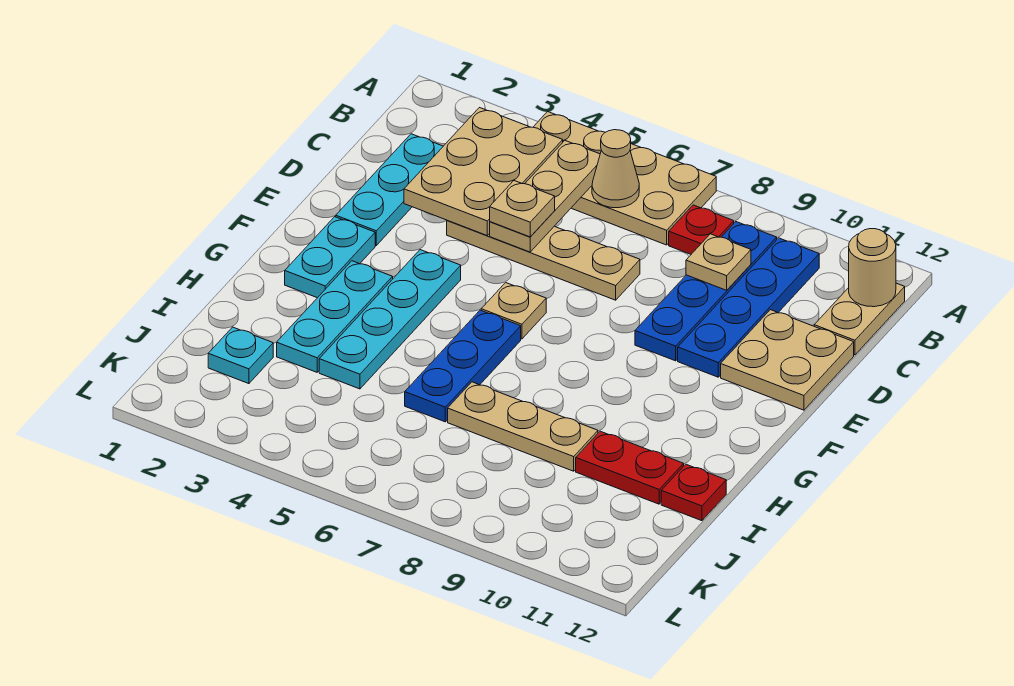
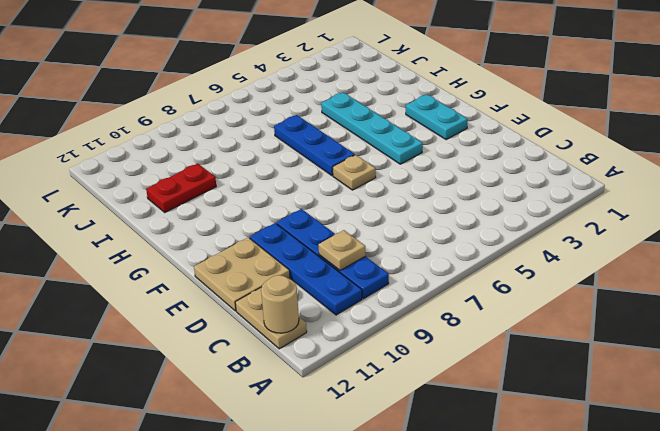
none -> tan plate A4:B7 level 1
none -> red plate B8 level 1
none -> cyan plate C2:E2 level 1

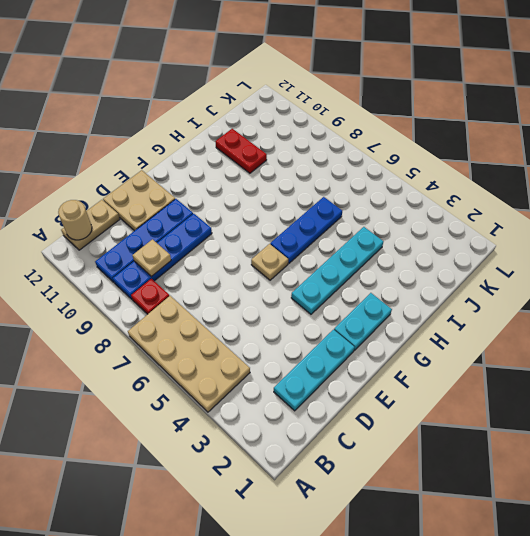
none -> tan plate D4:D7 level 1
none -> cyan plate G3:I3 level 1
none -> tan plate I7:I9 level 1

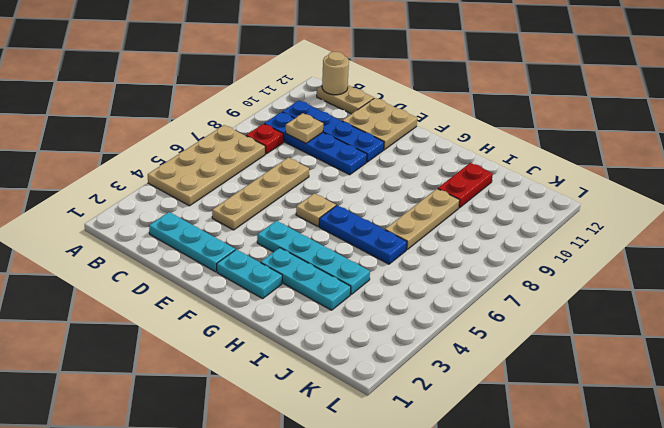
none -> red plate I12 level 1
none -> cyan plate J2 level 1
none -> tan plate B3:D4 level 2

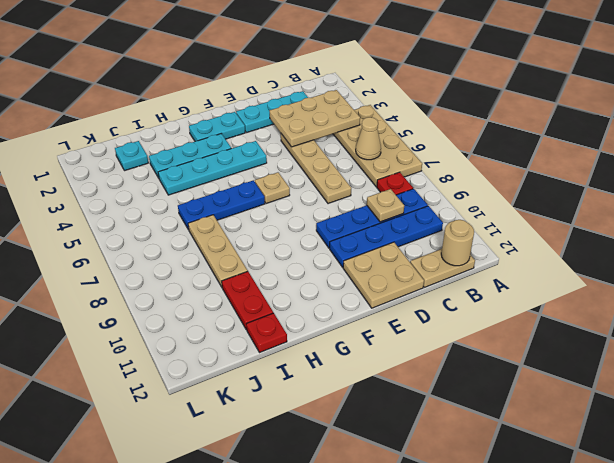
none -> tan plate B5:D5 level 2
none -> tan plate D5 level 3

